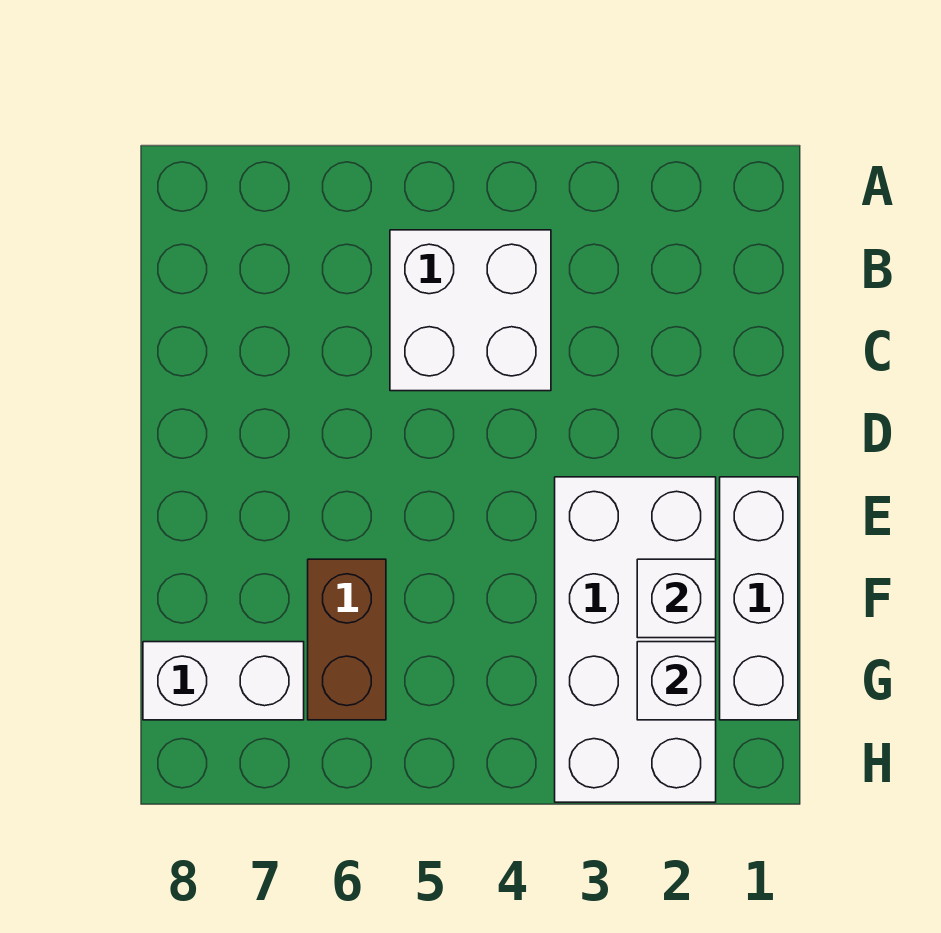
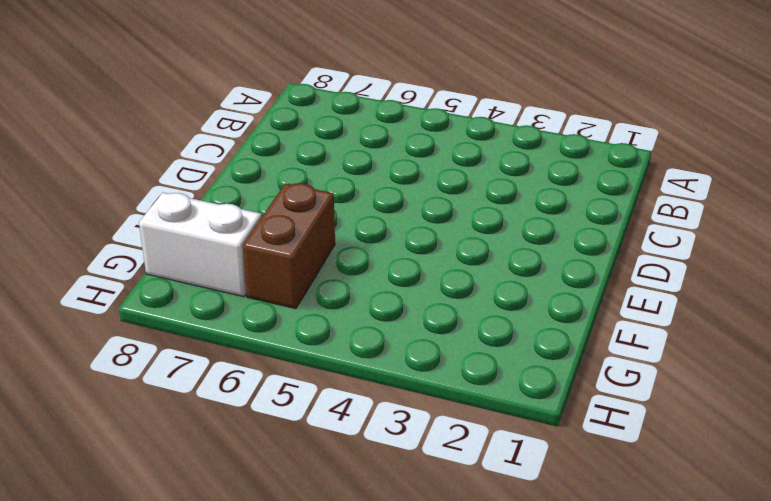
none -> white brick B4:C5 level 1
none -> white brick E1:G1 level 1

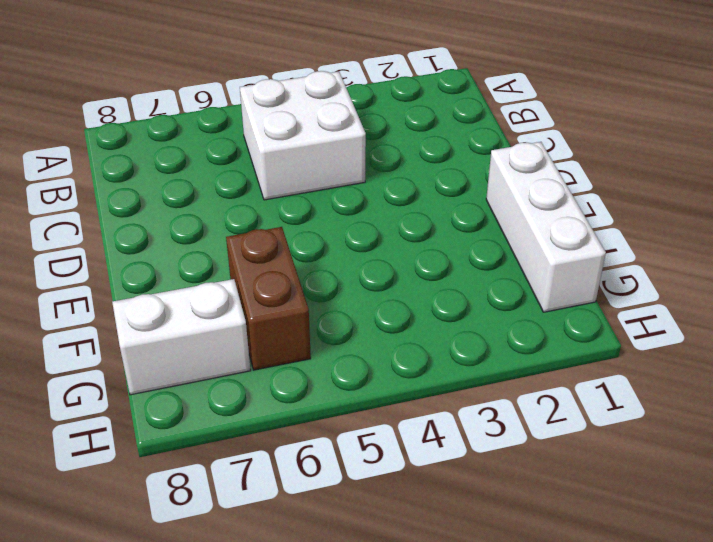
none -> white brick E2:H3 level 1
none -> white brick F2 level 2

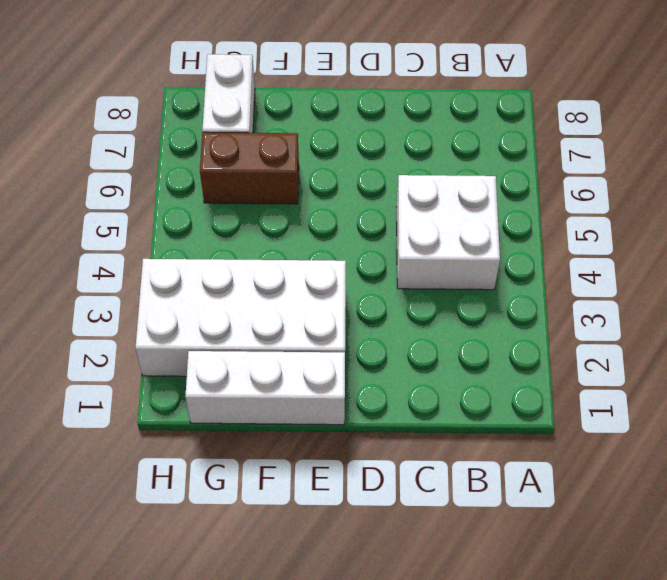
none -> white brick F2 level 2
none -> white brick G2 level 2

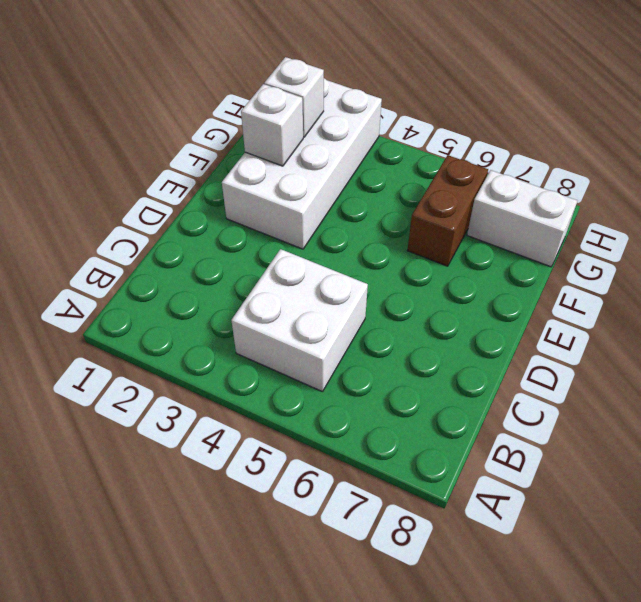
none -> white brick E1:G1 level 1

